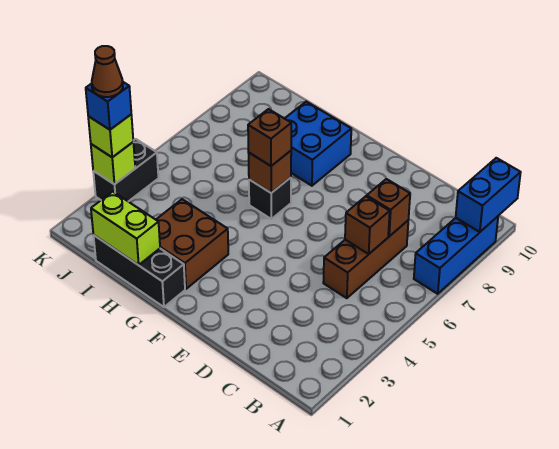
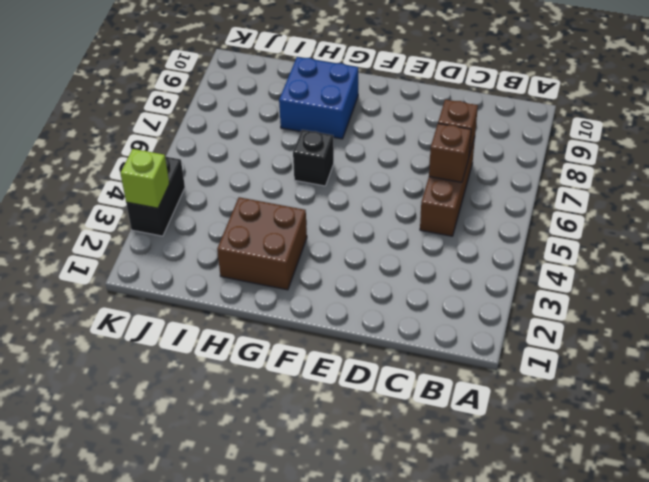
none -> blue brick A7:A9 level 1
none -> black brick G1:I1 level 1
none -> blue brick A9:A10 level 2

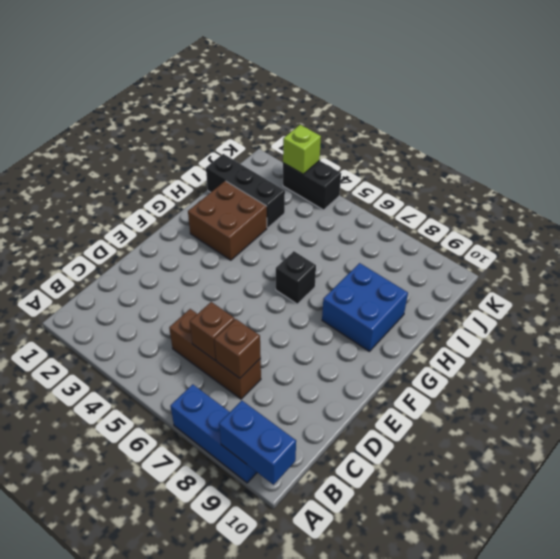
black brick I1:I3 level 1 -> black brick G1:I1 level 1
none -> brown brick G6 level 2
none -> lime brick H1:I1 level 2
none -> brown brick G6 level 3

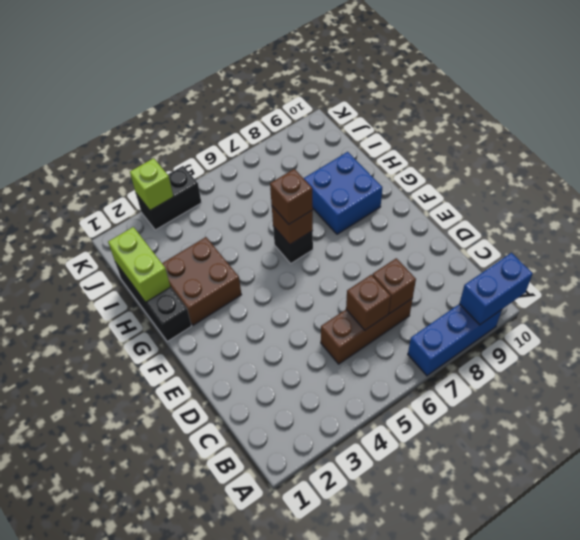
none -> lime brick K3 level 3
none -> blue brick K3 level 4
none -> brown cone K3 level 5

